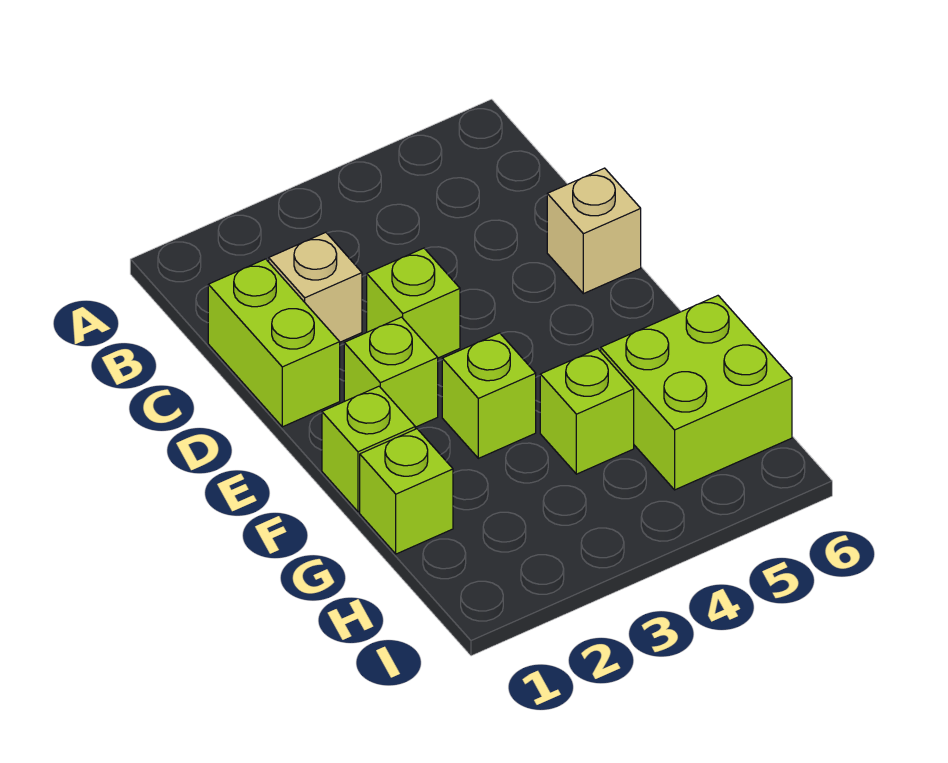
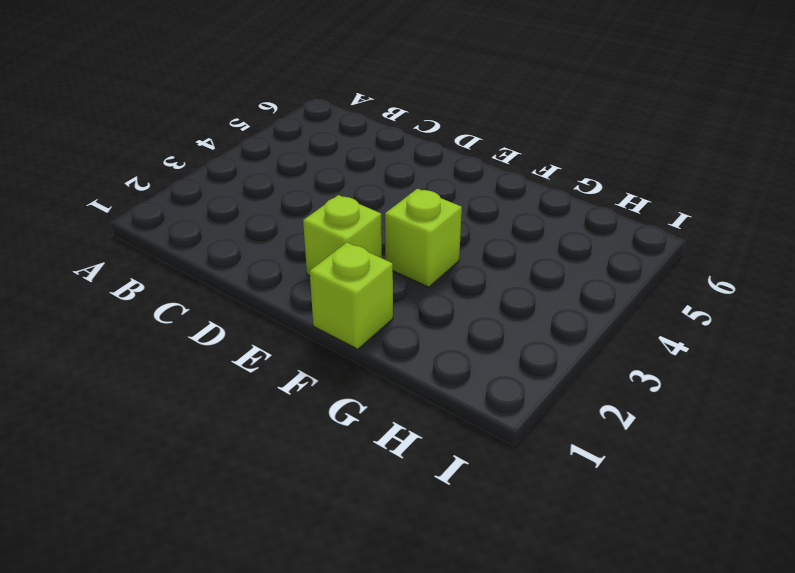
none -> lime brick C1:D1 level 1
none -> tan brick C2 level 1

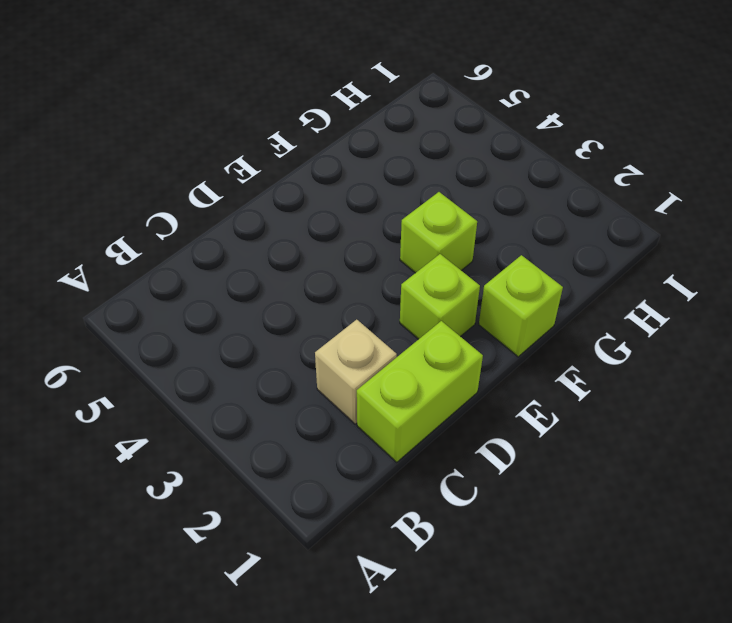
none -> lime brick D3 level 1
none -> tan brick D6 level 1

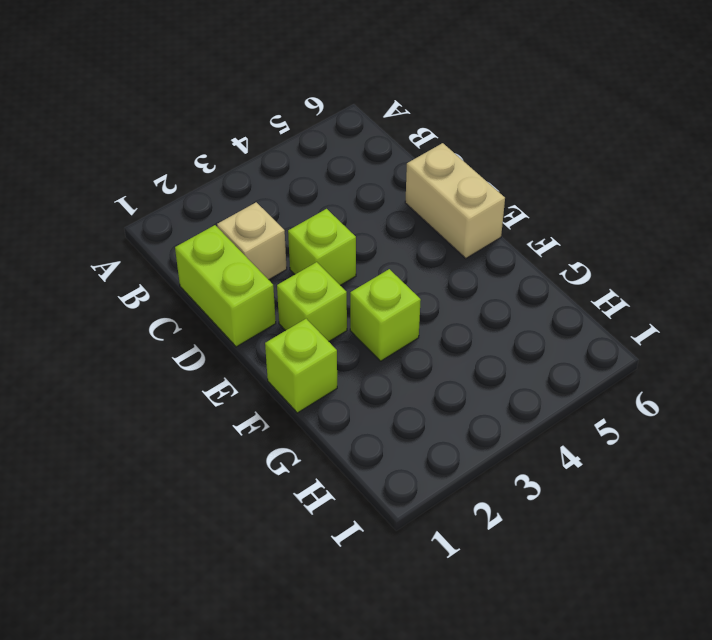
tan brick D6:E6 level 1 -> tan brick D6 level 1
none -> lime brick G1 level 1
none -> lime brick G4 level 1

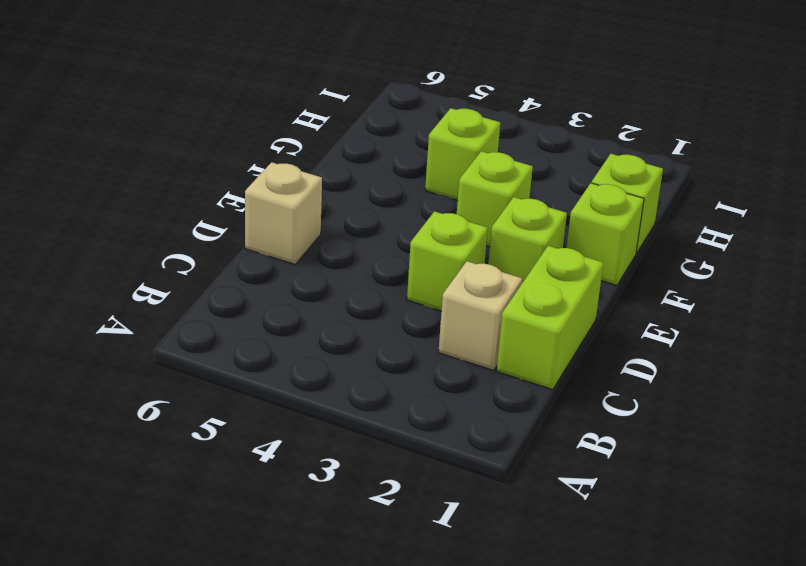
none -> lime brick G5:H6 level 1

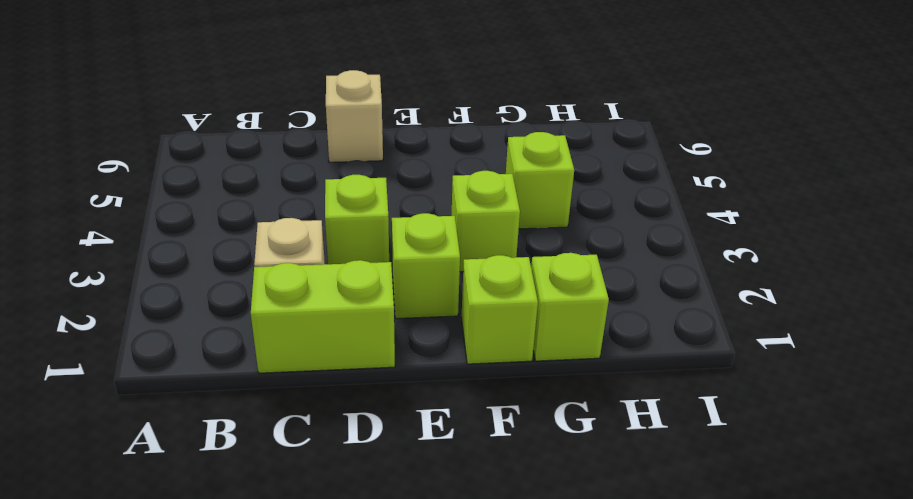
none -> lime brick G5:H6 level 1

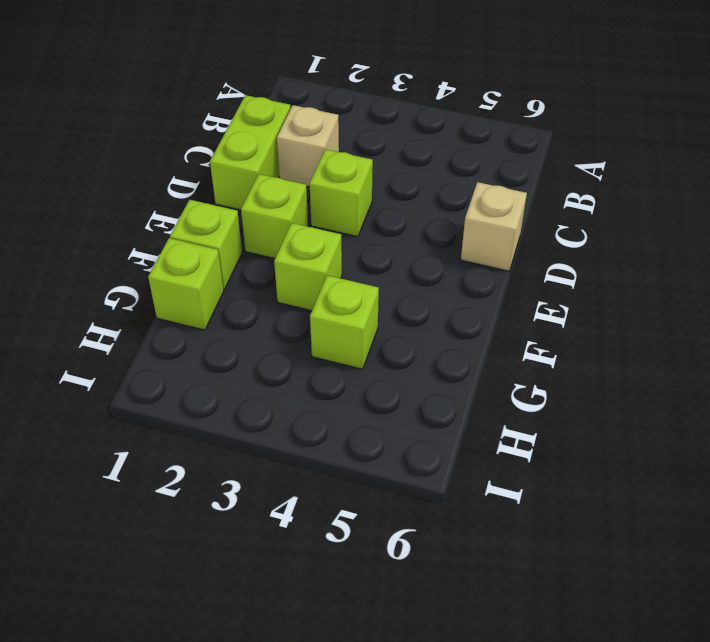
none -> lime brick G5:H6 level 1

